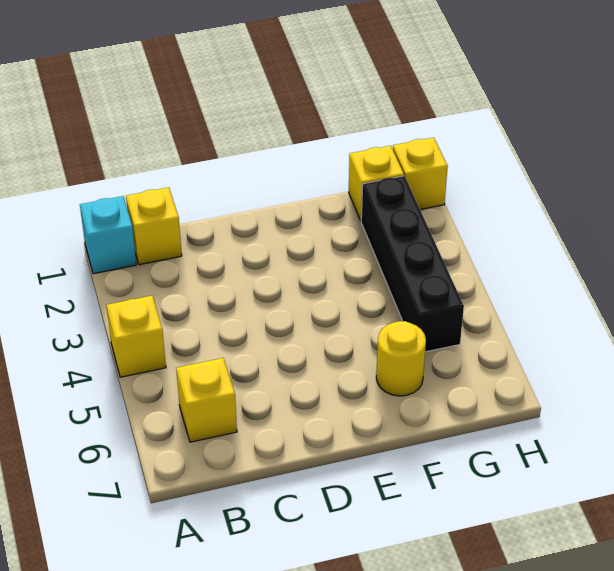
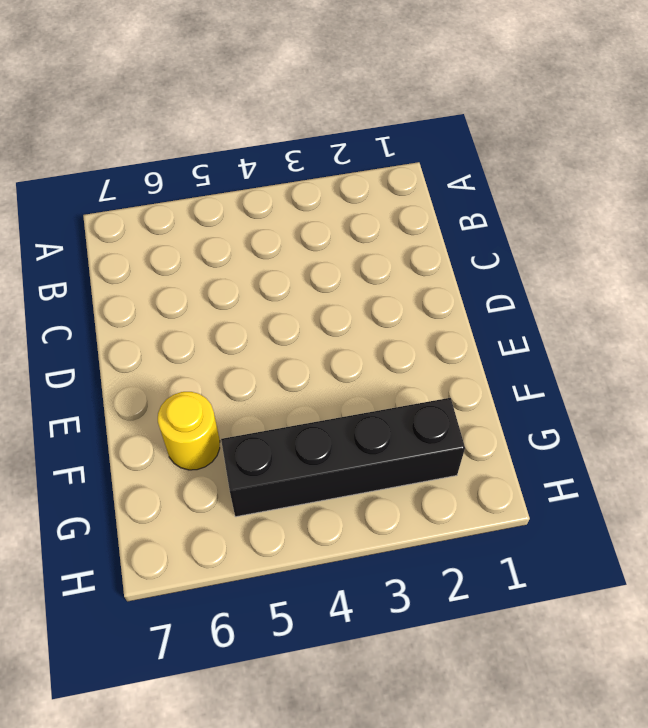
none -> cyan brick A1 level 1
none -> yellow brick A4 level 1

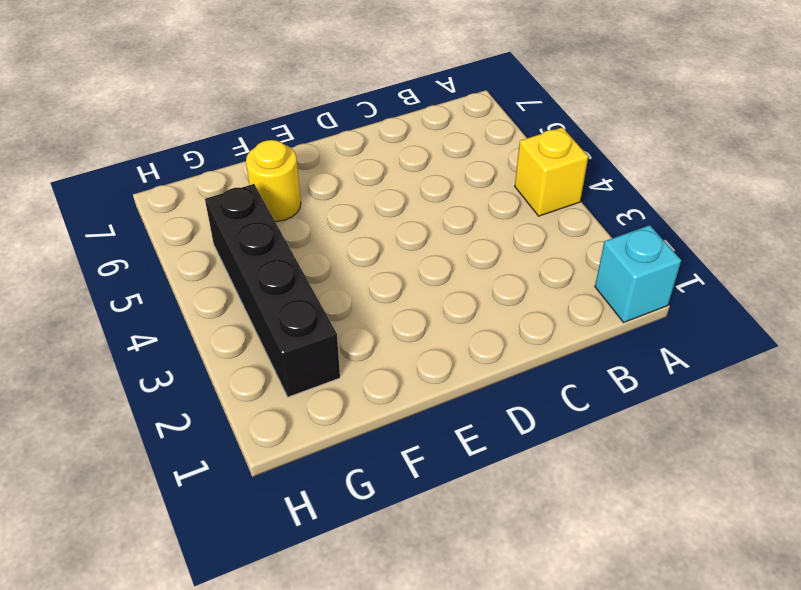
none -> yellow brick B1 level 1
none -> yellow brick B6 level 1

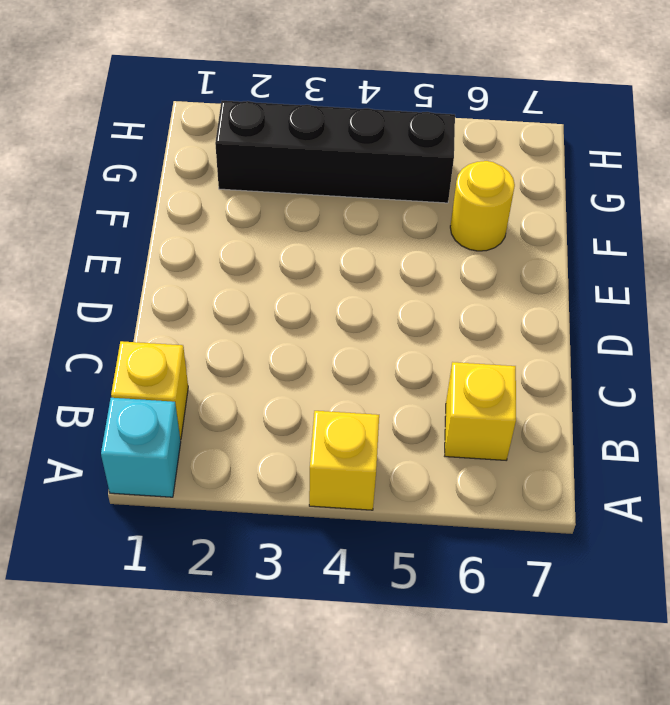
none -> yellow brick G1 level 1
none -> yellow brick H1 level 1

